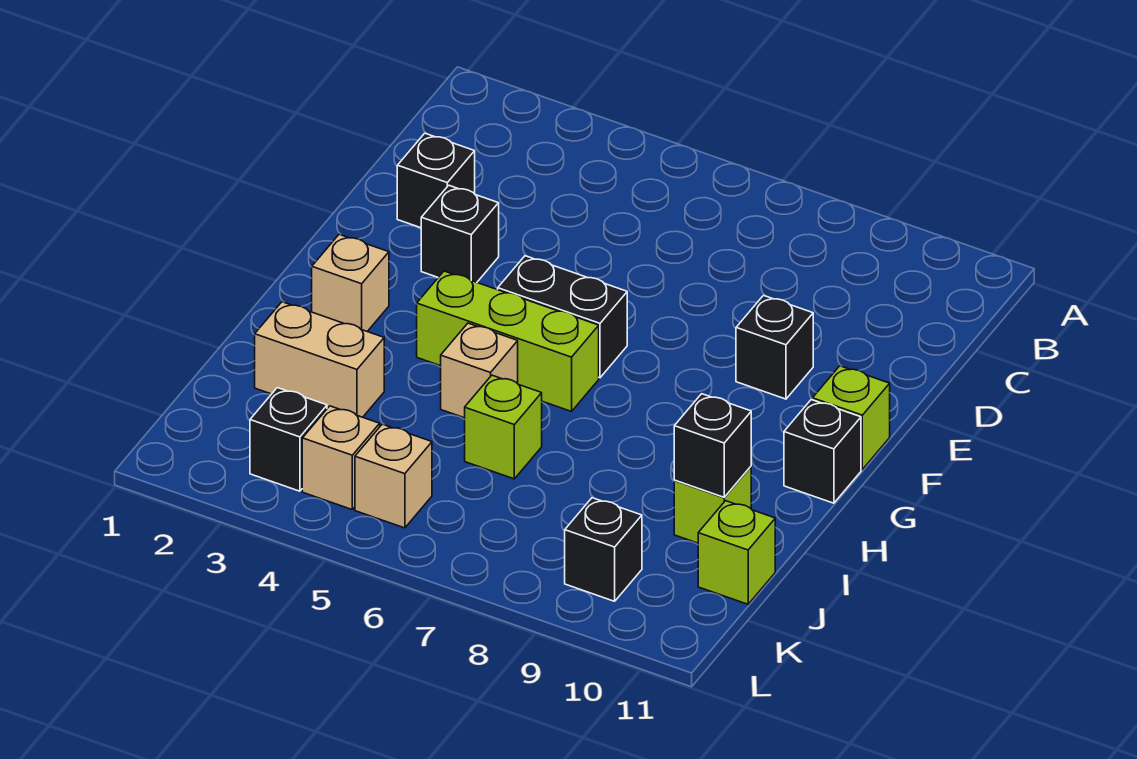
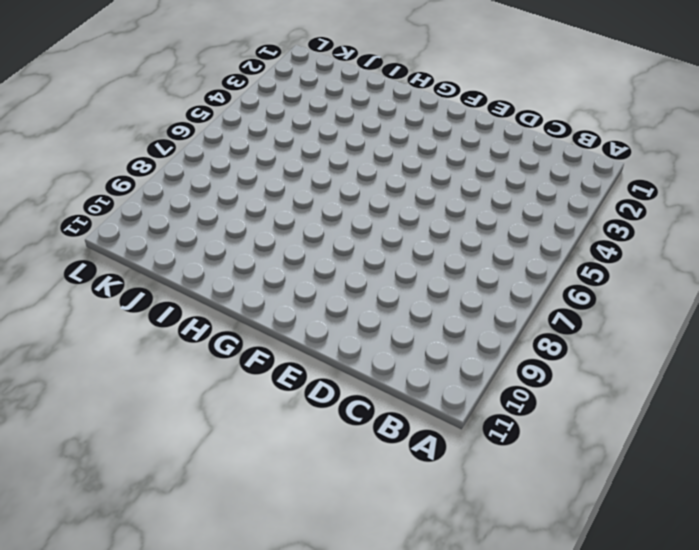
none -> black brick D2 level 1
none -> black brick E3 level 1
none -> black brick E9 level 1

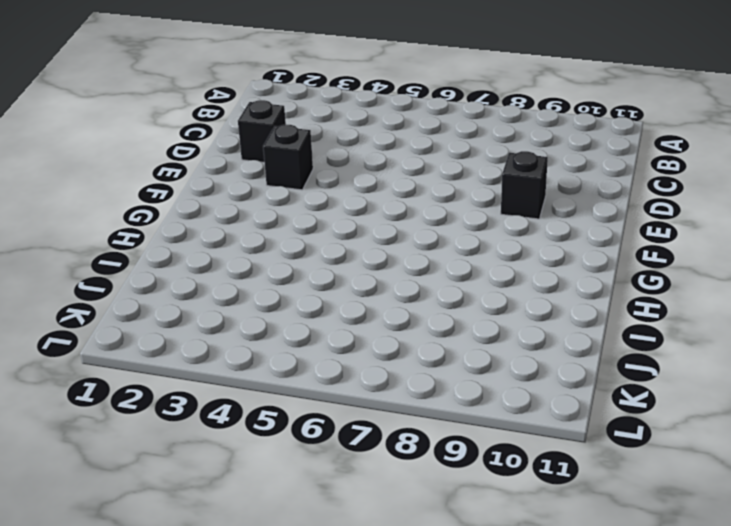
none -> black brick F5:F6 level 1
none -> lime brick F11 level 1
none -> tan brick G2 level 1

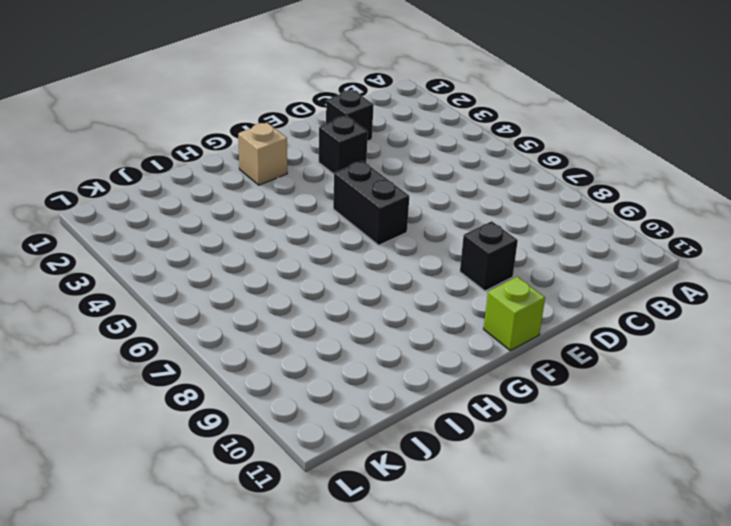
none -> lime brick G4:G6 level 1
none -> black brick G11 level 1
none -> tan brick H5 level 1

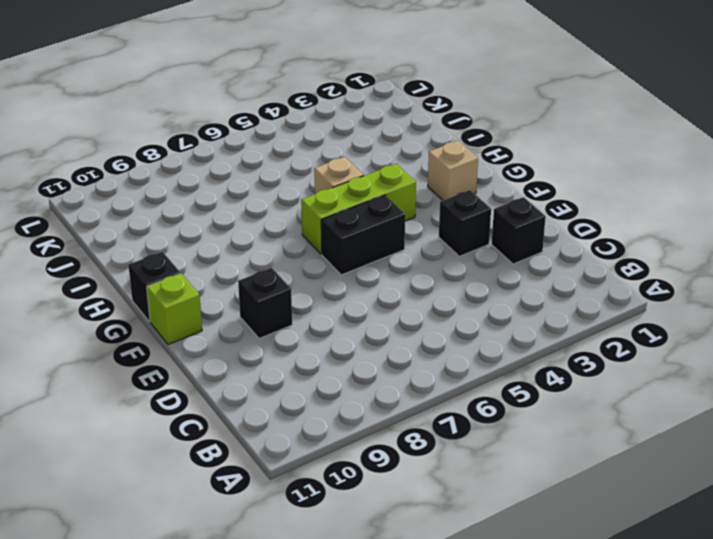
none -> tan brick I2:I3 level 1
none -> lime brick I6 level 1
none -> lime brick I10 level 1

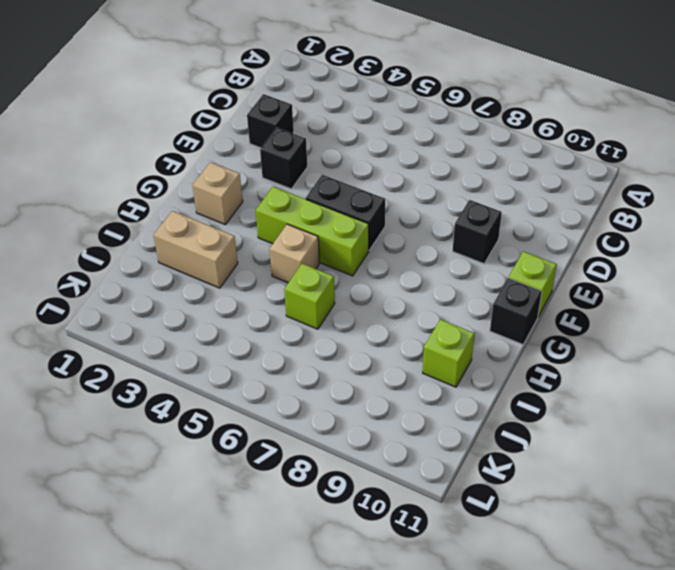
none -> lime brick J11 level 1
none -> black brick K3 level 1
none -> tan brick K4 level 1

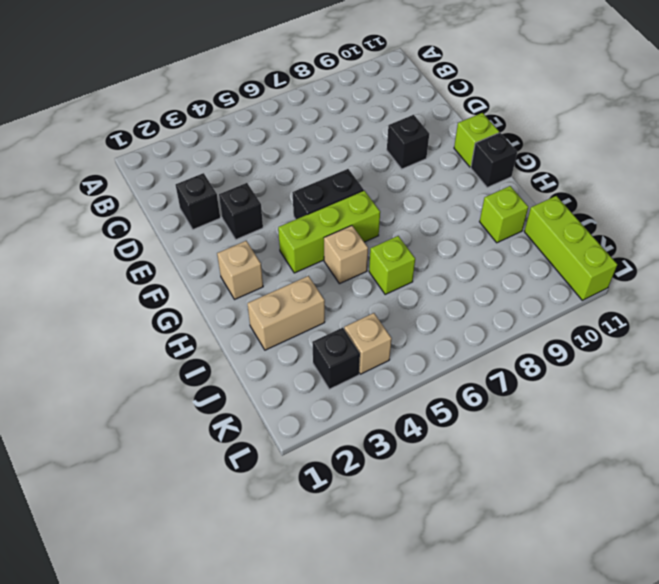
lime brick J11:L11 level 1 -> lime brick J11 level 1
none -> tan brick K5 level 1
none -> black brick K9 level 1
none -> black brick I10 level 2

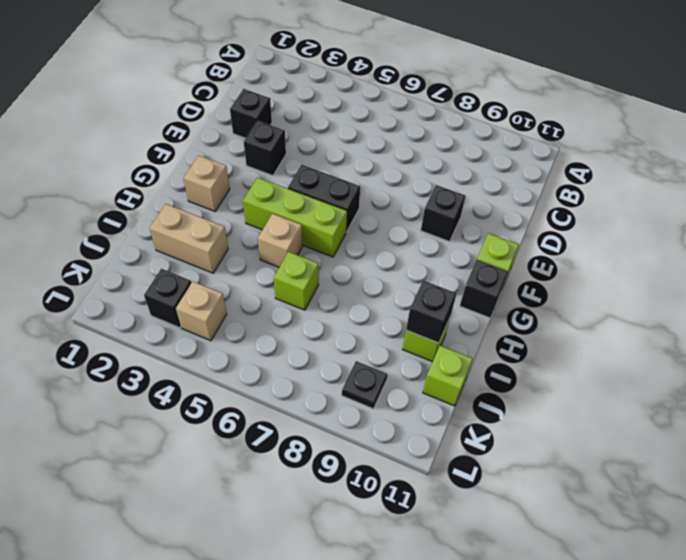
black plate K9 level 1 -> black brick K9 level 1
none -> tan brick K5 level 1

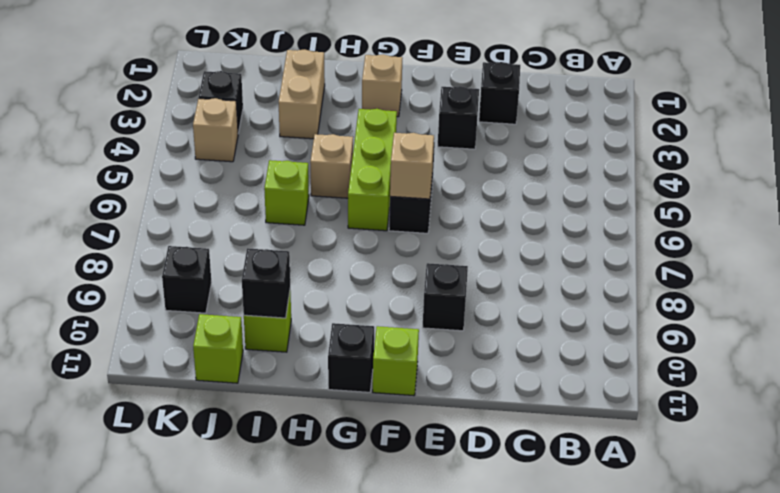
tan brick F6 level 2 -> tan brick K5 level 1

